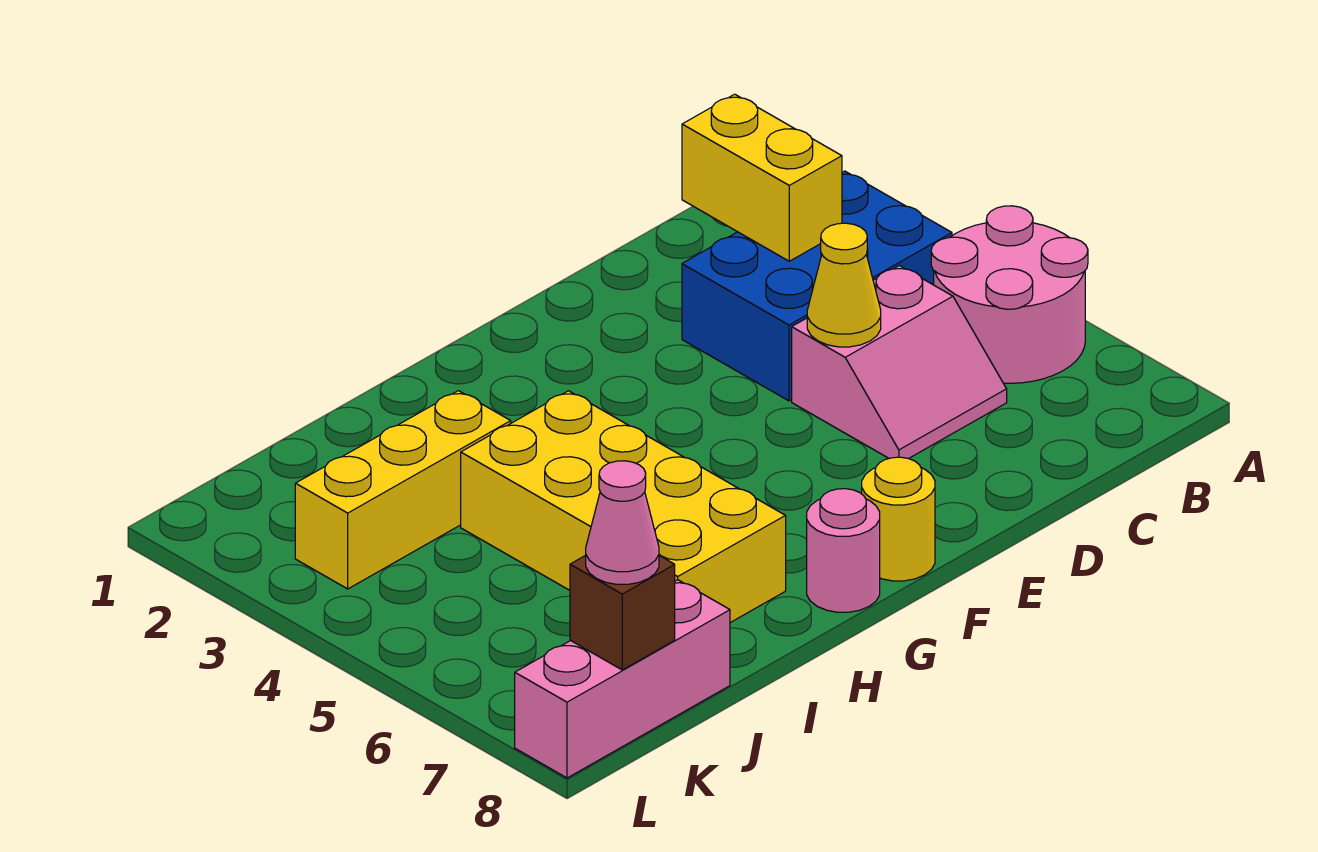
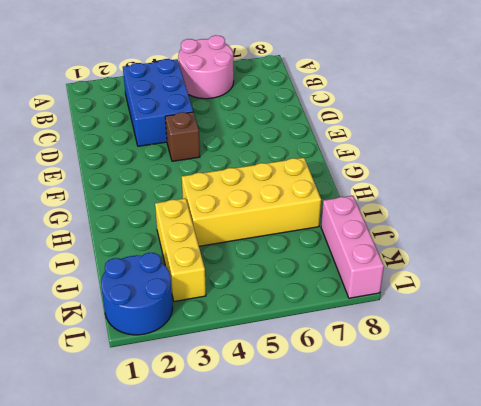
brown brick E4 level 1 -> brown brick K8 level 2
blue round brick K1:L2 level 1 -> none
none -> pink slope C5:D6 level 1 top 5
none -> yellow round brick F8 level 1
none -> pink round brick G8 level 1

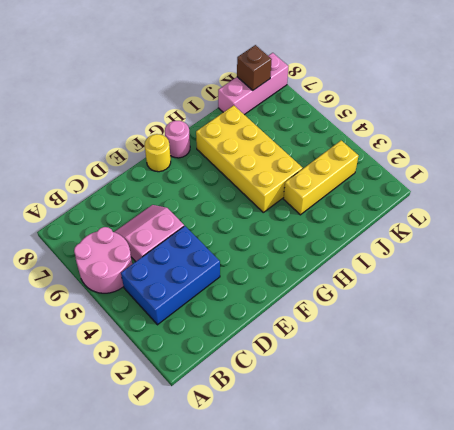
none -> yellow brick C2:C3 level 2
none -> yellow cone D5 level 2
none -> pink cone K8 level 3

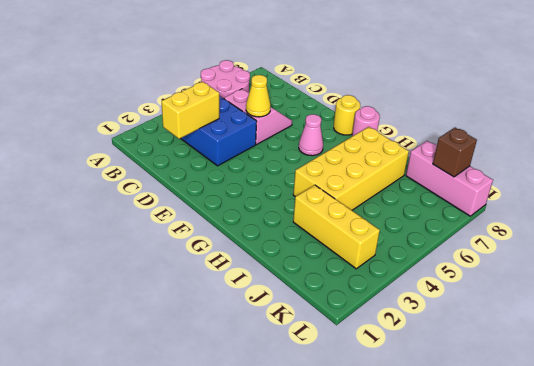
pink cone F6 level 1 -> pink cone K8 level 3

